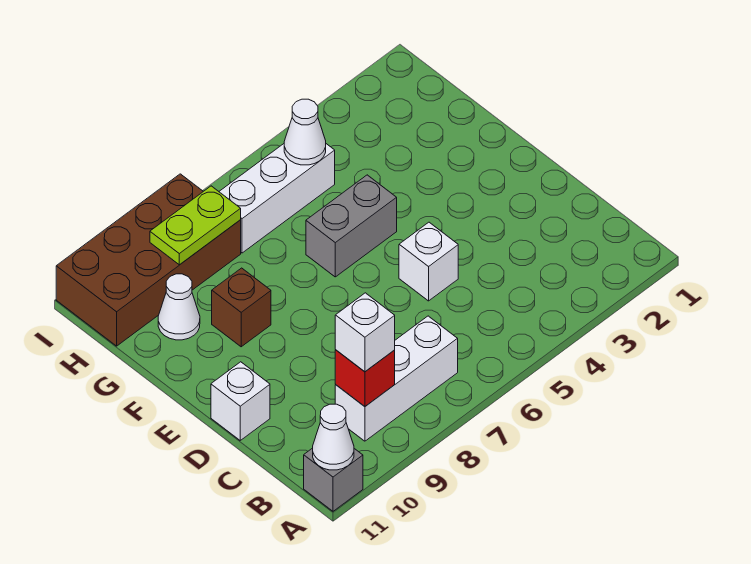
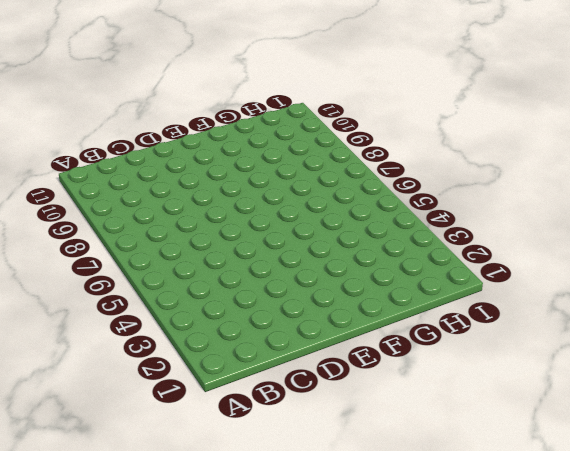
none -> grey brick A11 level 1
none -> white brick B7:B9 level 1
none -> white brick D5 level 1

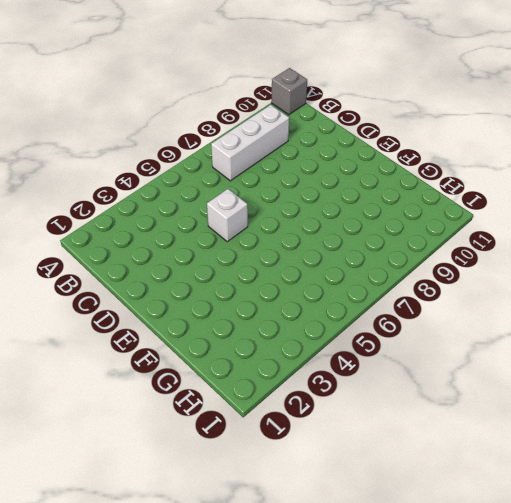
none -> white brick D11 level 1
none -> grey brick F5:F6 level 1
none -> brown brick F9 level 1

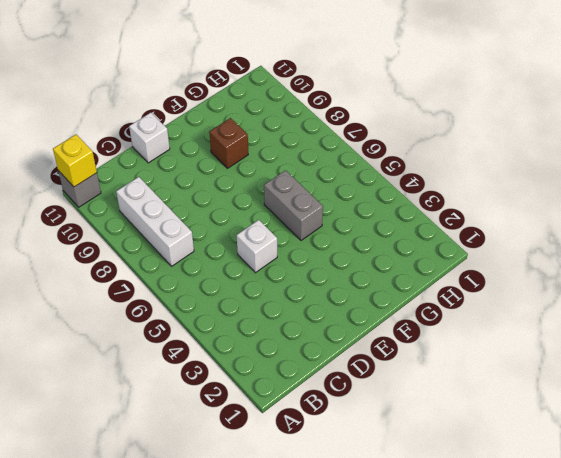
yellow brick A11 level 2 -> white cone A11 level 2
none -> white cone G10 level 1
none -> white brick H5:H7 level 1
none -> brown brick H8:I11 level 1

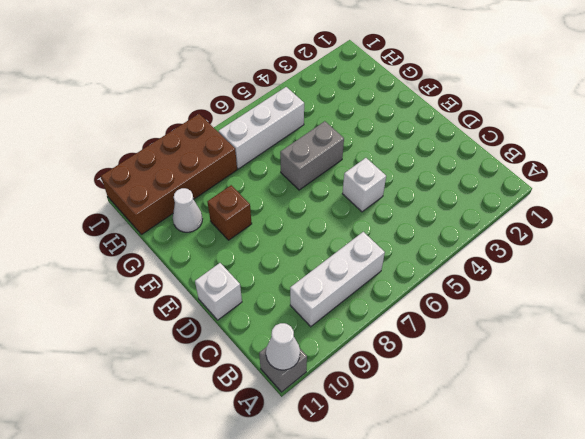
none -> red brick B9 level 2
none -> white cone H5 level 2
none -> lime plate H8:H9 level 2

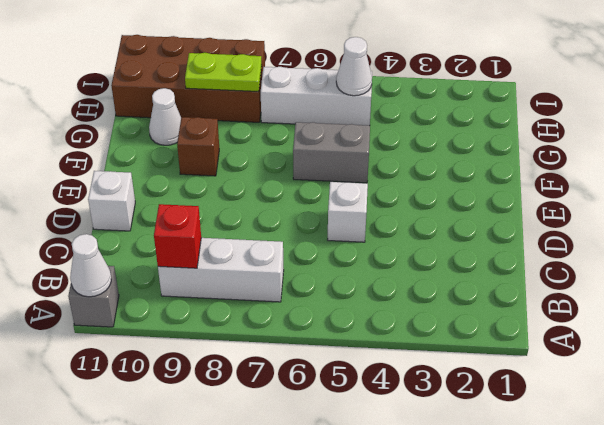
none -> white brick B9 level 3

